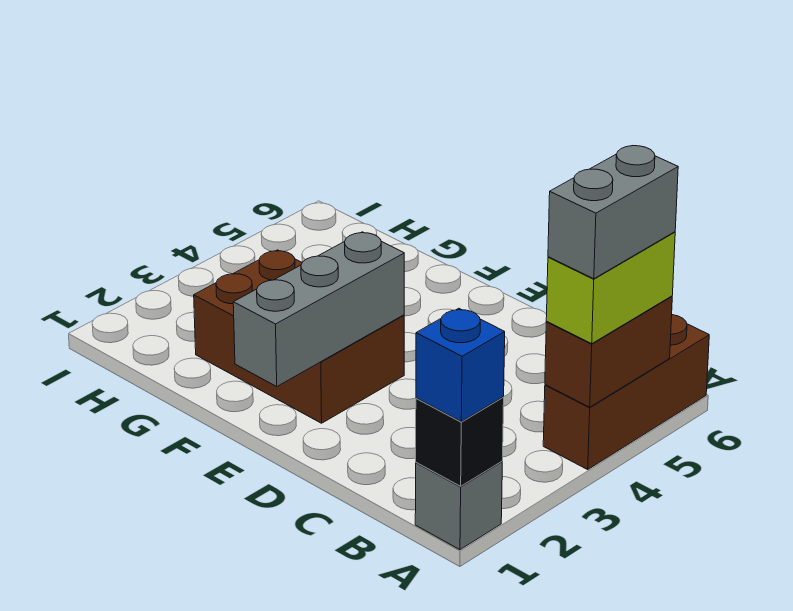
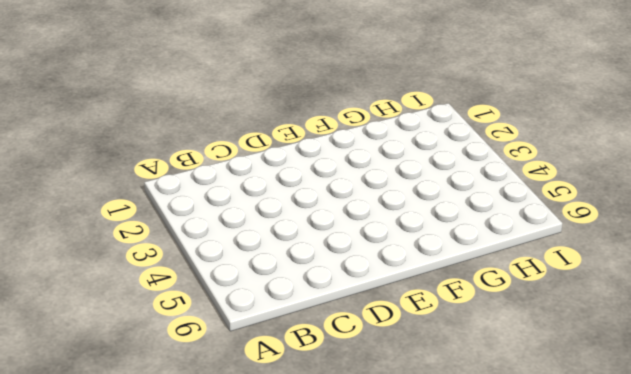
none -> grey brick A1 level 1
none -> brown brick A4:A6 level 1

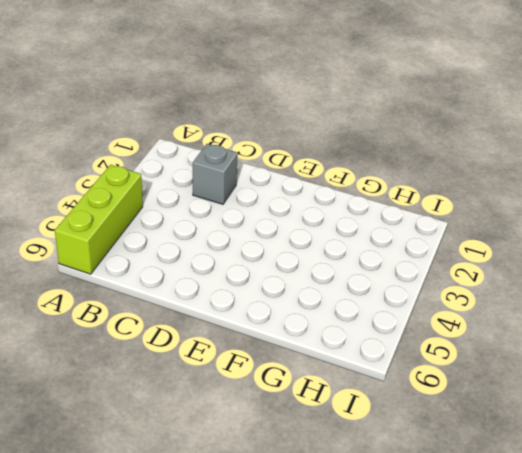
lime brick A4:A6 level 1 -> brown brick A4:A6 level 1
grey brick C2 level 1 -> grey brick A1 level 1
none -> brown brick E2:G3 level 1
none -> black brick A1 level 2

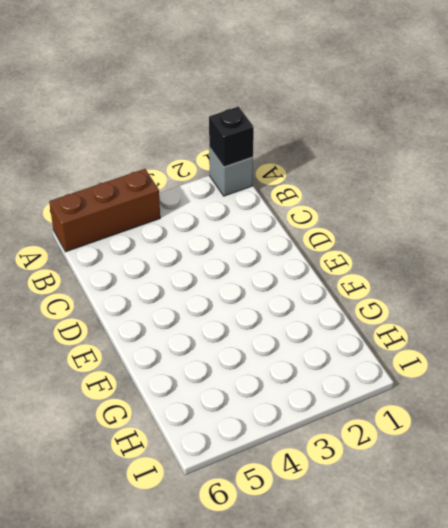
none -> brown brick E2:G3 level 1
none -> brown brick A4:A5 level 2

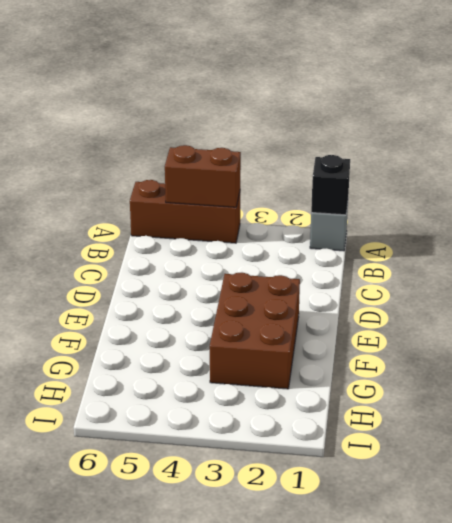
none -> grey brick E1:E3 level 2
none -> blue brick A1 level 3

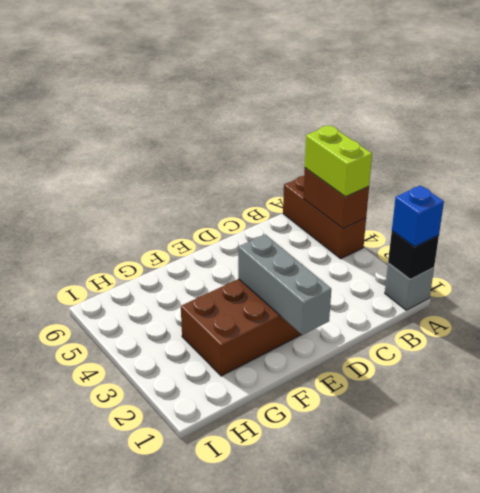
none -> grey brick A4:A5 level 4

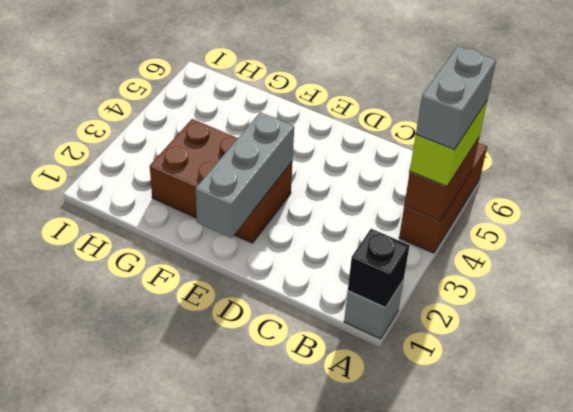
none -> blue brick A1 level 3

